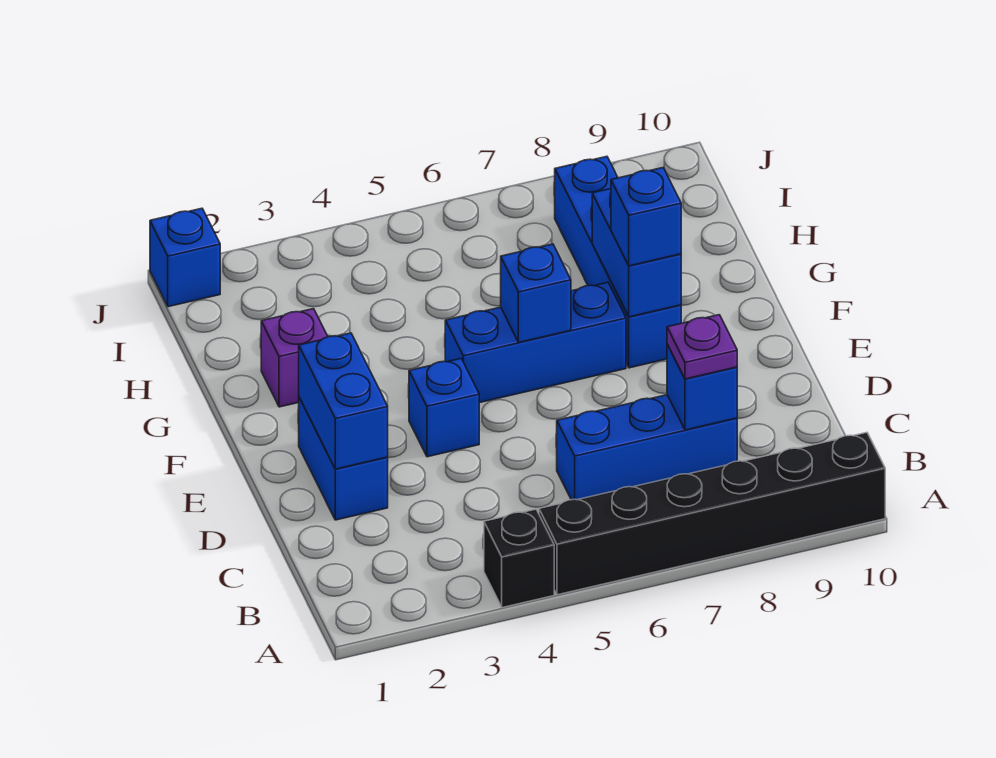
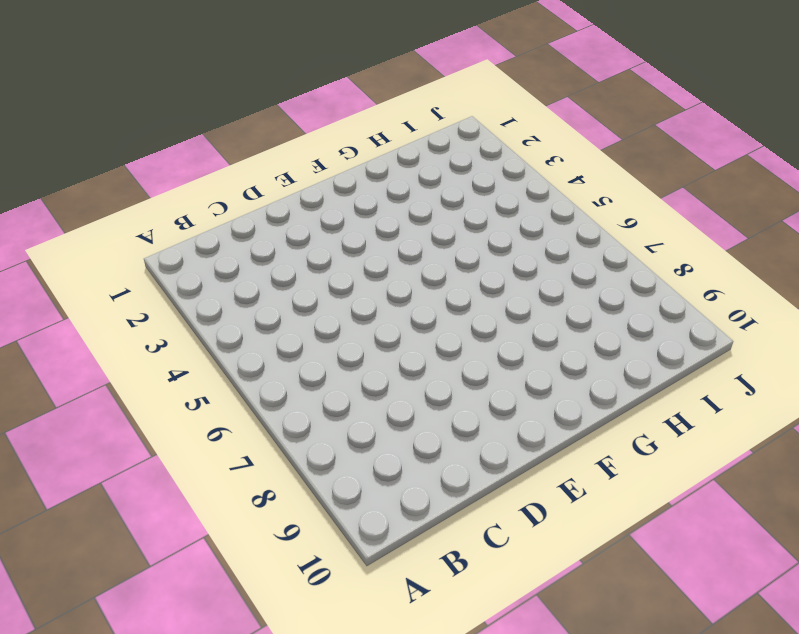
none -> black brick A4 level 1
none -> black brick A5:A10 level 1
none -> blue brick C6:C8 level 1

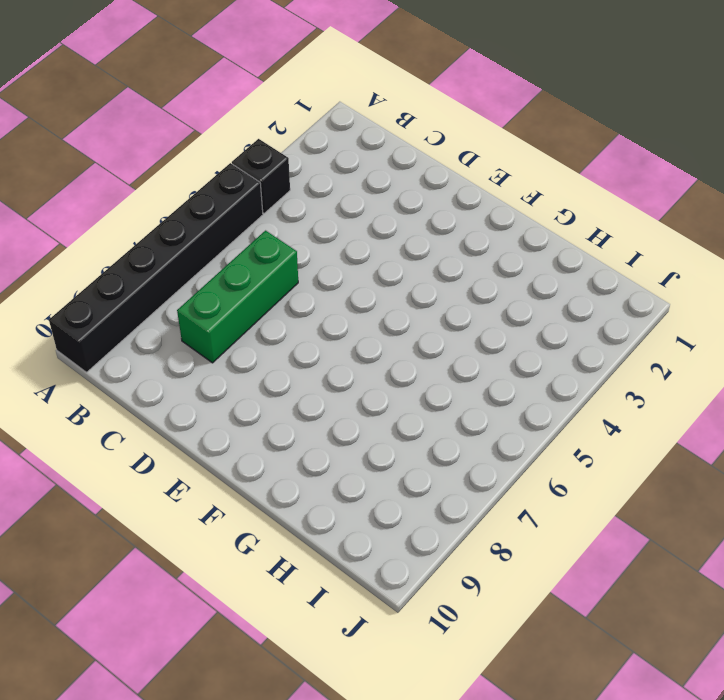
green brick C6:C8 level 1 -> blue brick C6:C8 level 1
none -> blue brick D2:E2 level 1
none -> blue brick E4 level 1
none -> blue brick F5:F7 level 1

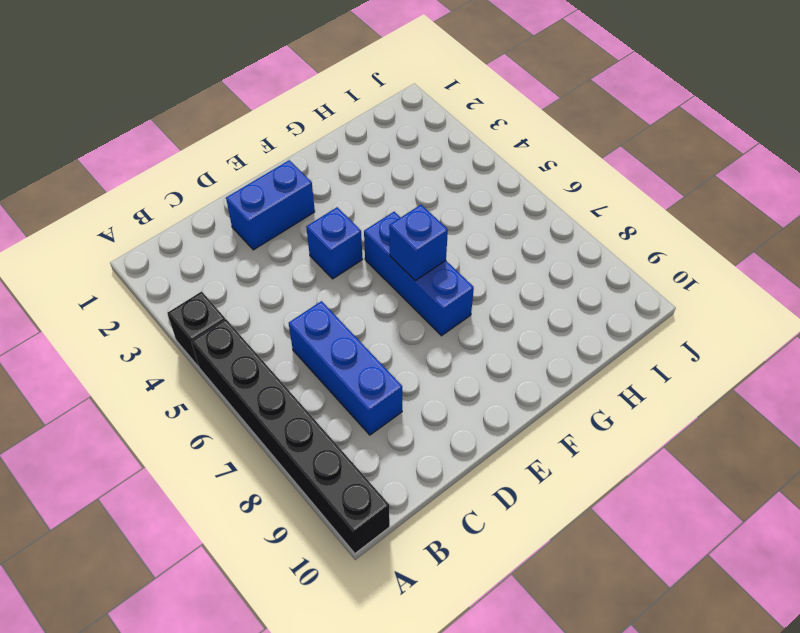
none -> blue brick F8:I8 level 1
none -> purple brick G2 level 1
none -> blue brick J1 level 1

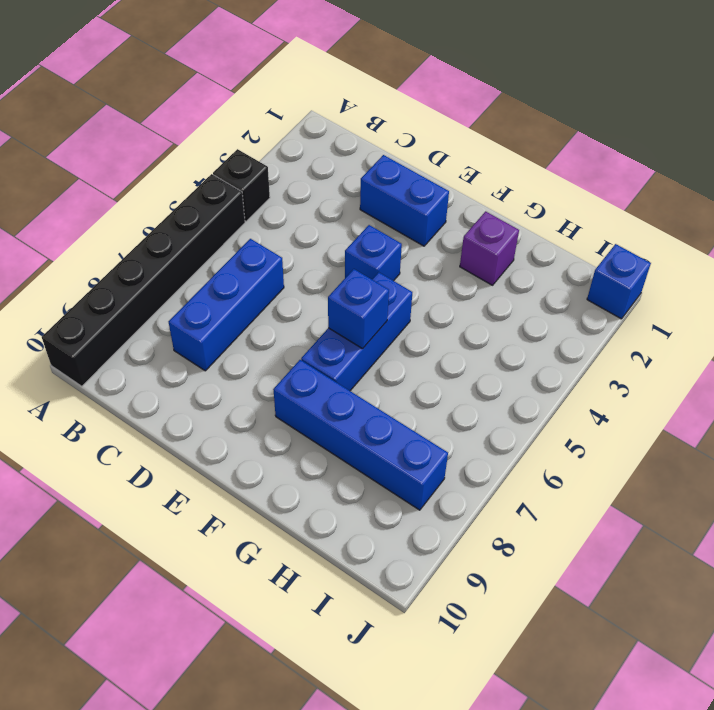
none -> blue brick C8 level 2
none -> blue brick D2:E2 level 2
none -> blue brick F8:G8 level 2

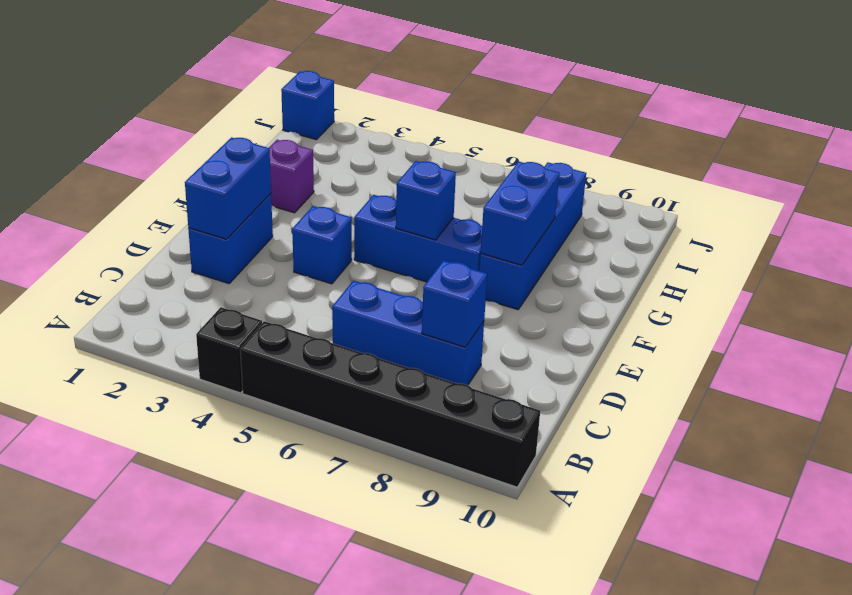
none -> purple plate C8 level 3
none -> blue brick F8 level 3

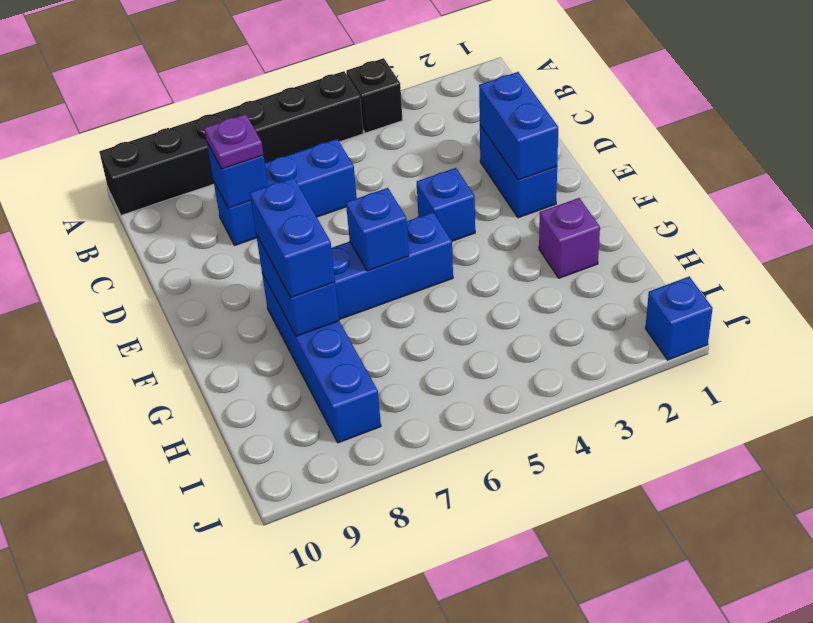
blue brick F8:G8 level 3 -> blue brick F8 level 3

